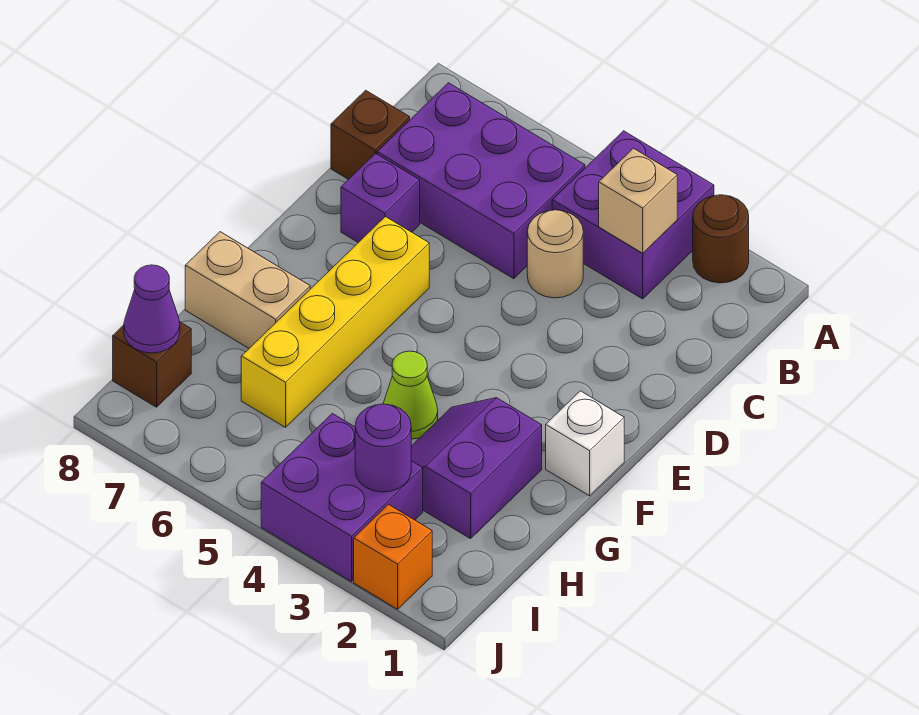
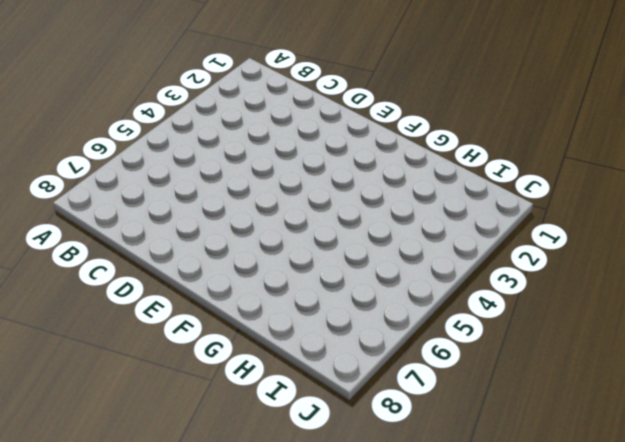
none -> brown round brick A2 level 1
none -> purple brick A3:B4 level 1
none -> purple brick B5:C7 level 1

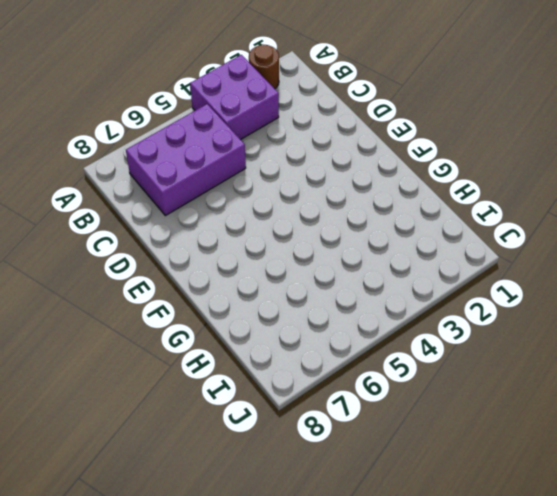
none -> tan round brick C4 level 1
none -> brown brick C8 level 1
none -> purple brick D7 level 1

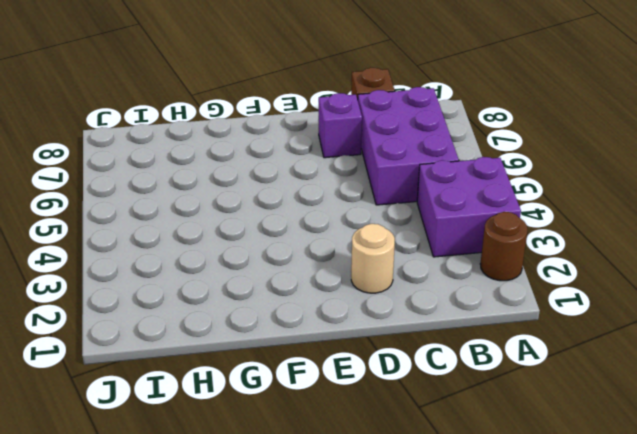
tan round brick D2 level 1 -> tan round brick C4 level 1
none -> yellow brick E6:H6 level 1
none -> white brick F1 level 1
none -> purple slope G2:H3 level 1 top 2

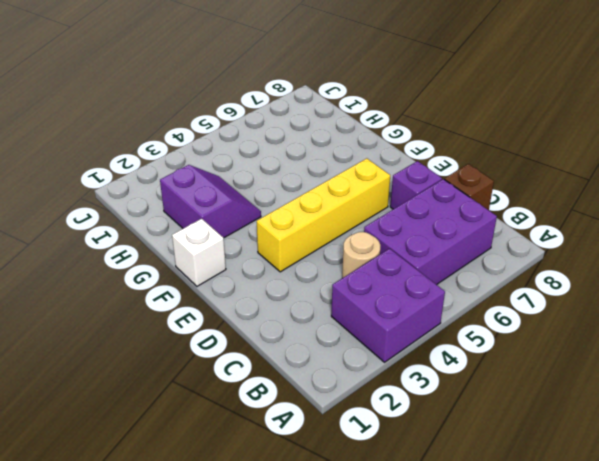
yellow brick E3:E6 level 1 -> yellow brick E6:H6 level 1
none -> brown round brick A2 level 1
none -> lime cone G4 level 1
none -> tan brick G7:G8 level 1

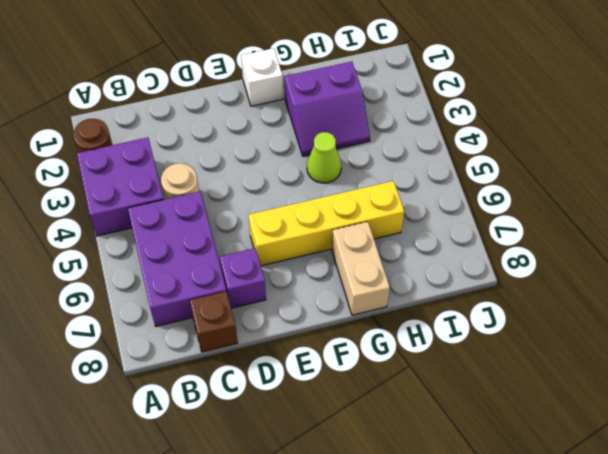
none -> purple brick I3:J4 level 1
none -> brown brick I8 level 1
none -> orange brick J2 level 1

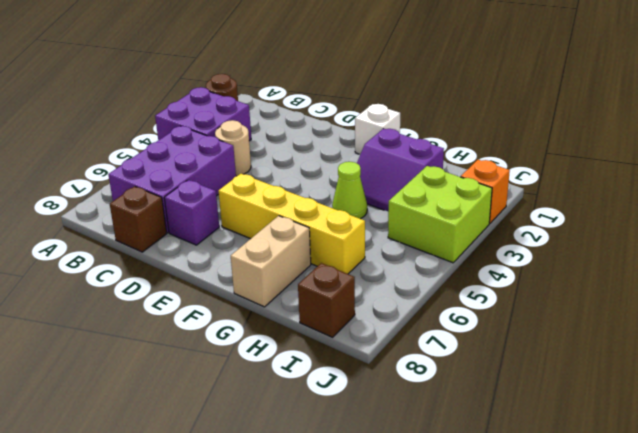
lime brick I3:J4 level 1 -> purple brick I3:J4 level 1
none -> tan brick B3 level 2
none -> purple round brick I3 level 2
none -> purple cone I8 level 2

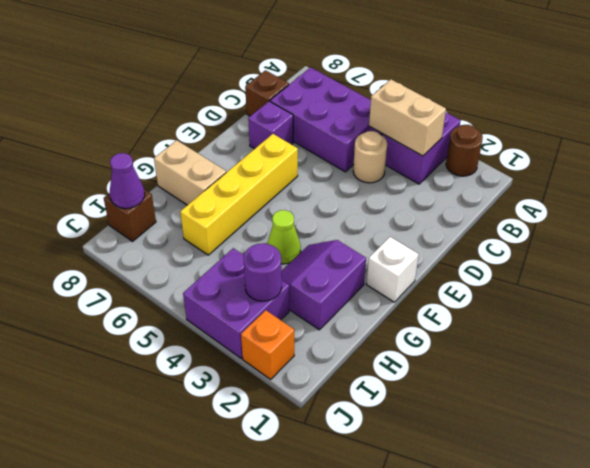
tan brick B3:B4 level 2 -> tan brick B3 level 2

